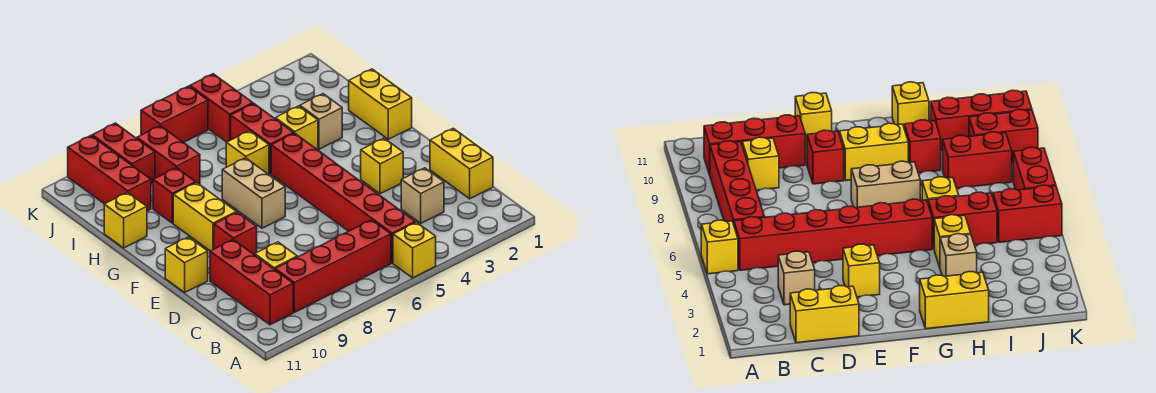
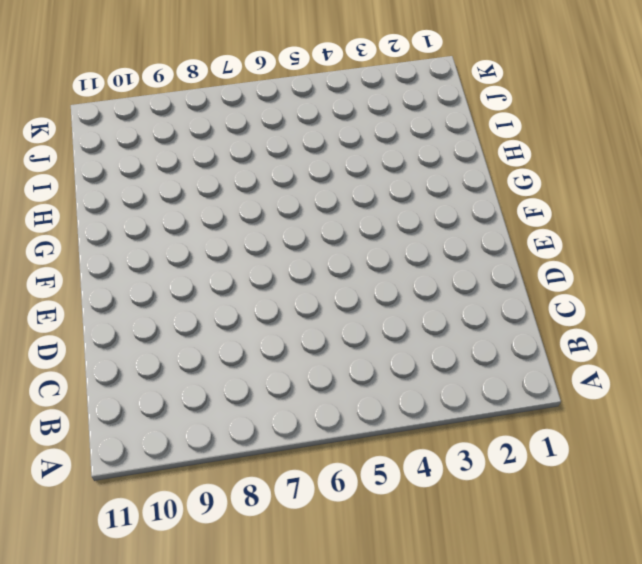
none -> yellow brick A5 level 1
none -> red brick B5:G5 level 1
none -> red brick B6:B9 level 1

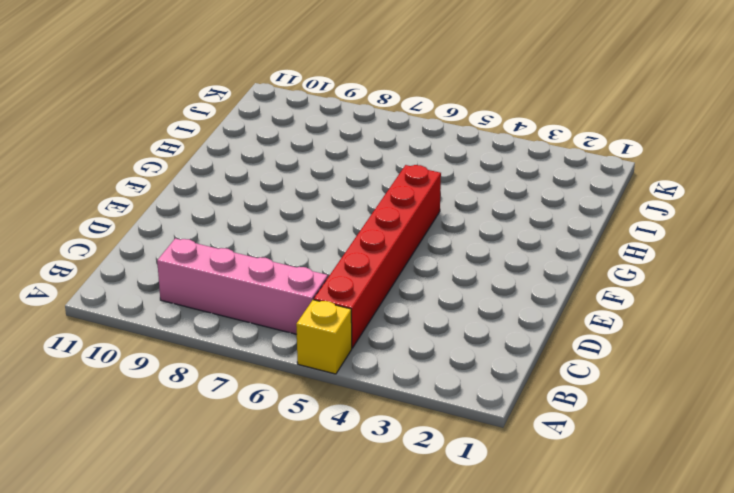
pink brick B6:B9 level 1 -> red brick B6:B9 level 1
none -> red brick B10:D10 level 1
none -> yellow brick C1:D1 level 1
none -> tan brick C3 level 1

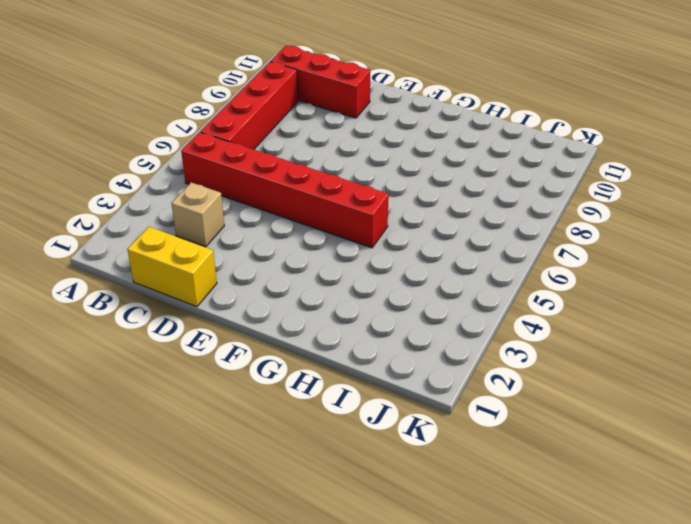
none -> yellow brick A5 level 1
none -> yellow brick C9 level 1
none -> yellow brick E3 level 1

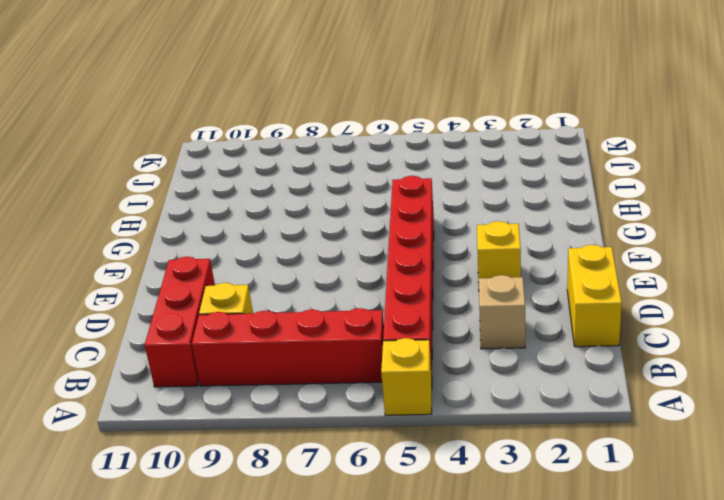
none -> red brick E9 level 1
none -> yellow brick E11 level 1
none -> tan brick F7:G7 level 1

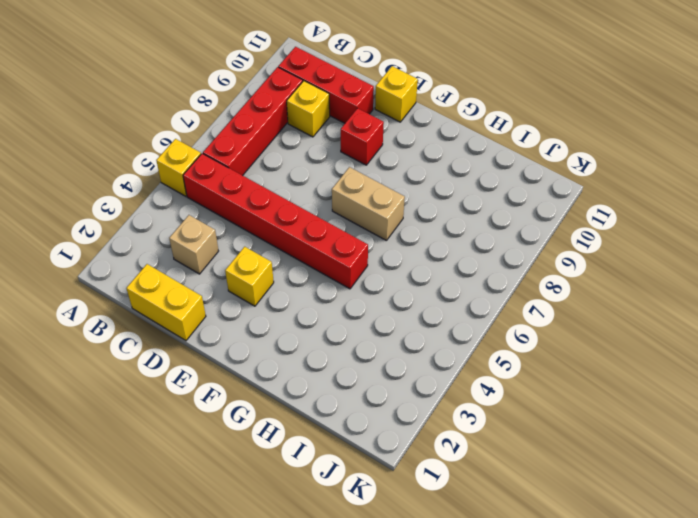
none -> yellow brick F9:G9 level 1
none -> yellow brick G1:H1 level 1
none -> tan brick H3 level 1

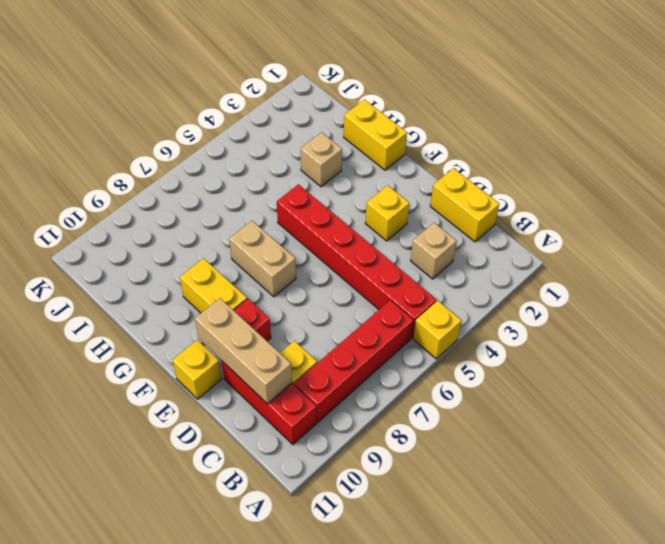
tan brick C10:E10 level 2 -> none
none -> yellow brick H4 level 1
none -> red brick H5:I5 level 1
none -> yellow brick H6 level 1

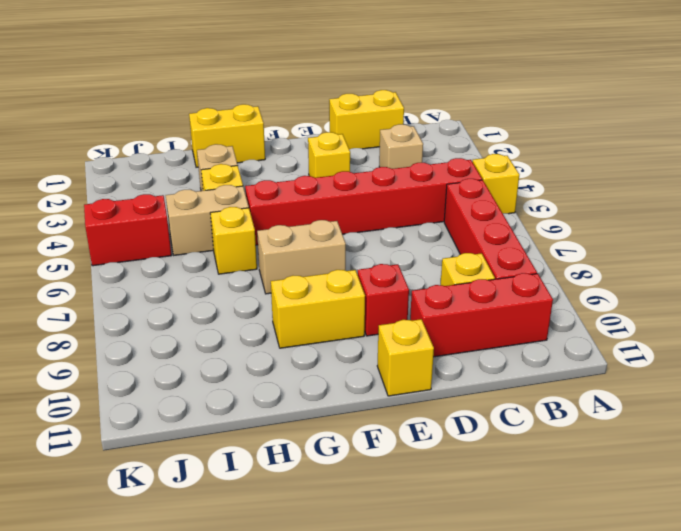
tan brick H5:I5 level 1 -> red brick H5:I5 level 1
none -> red brick H9 level 1
none -> yellow brick H11 level 1
none -> red brick I8:J8 level 1

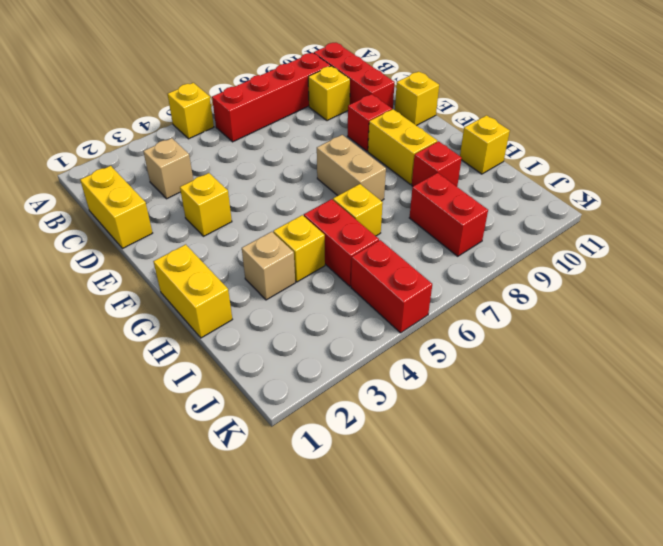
none -> red brick B5:G5 level 1
none -> red brick I10:K10 level 1
none -> red brick J9:K9 level 1

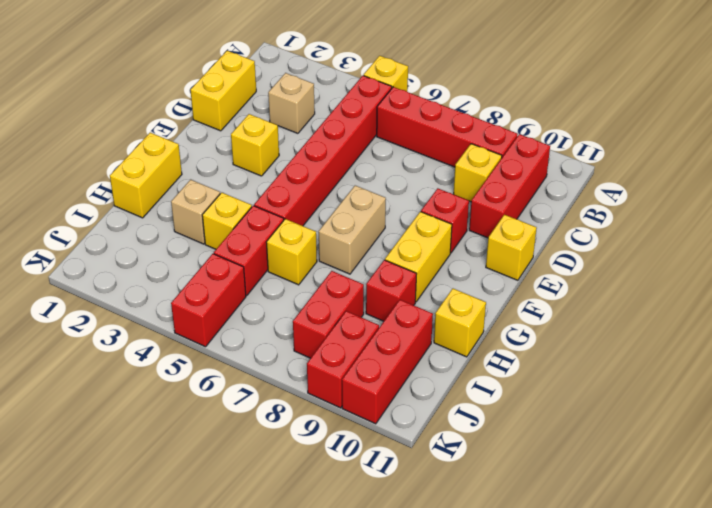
none -> red brick K6:K7 level 1

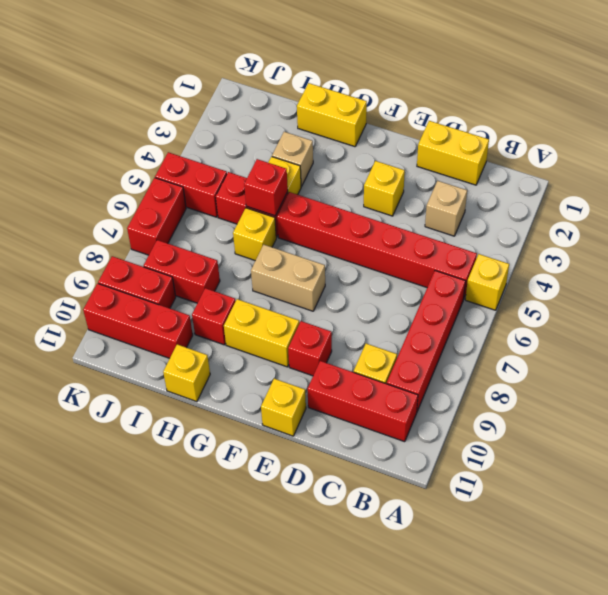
red brick H5 level 2 -> none

